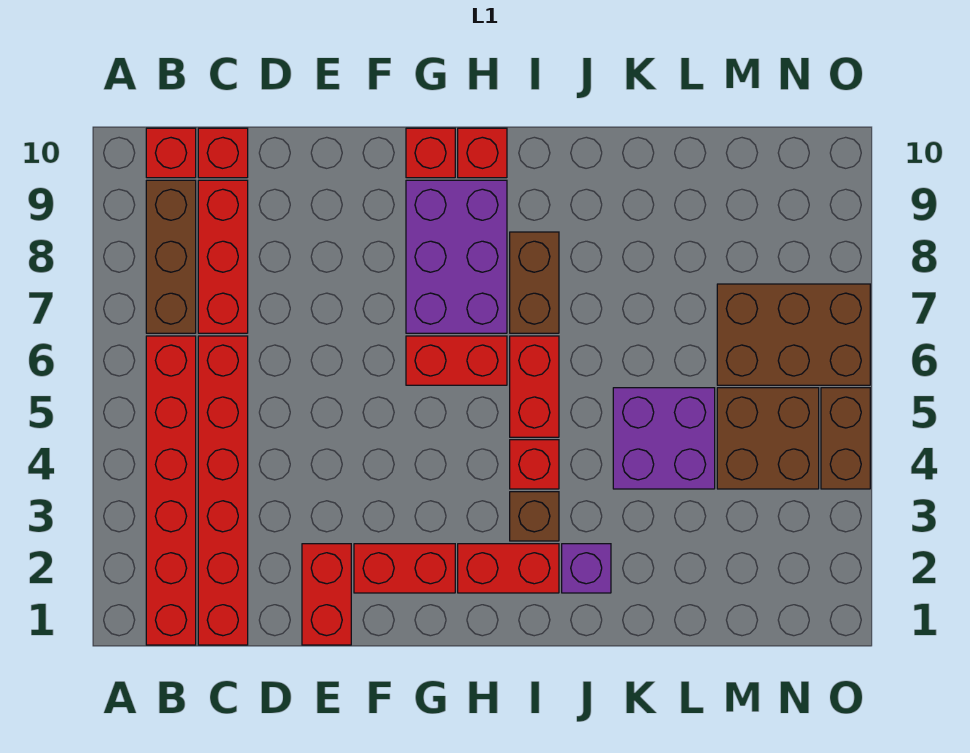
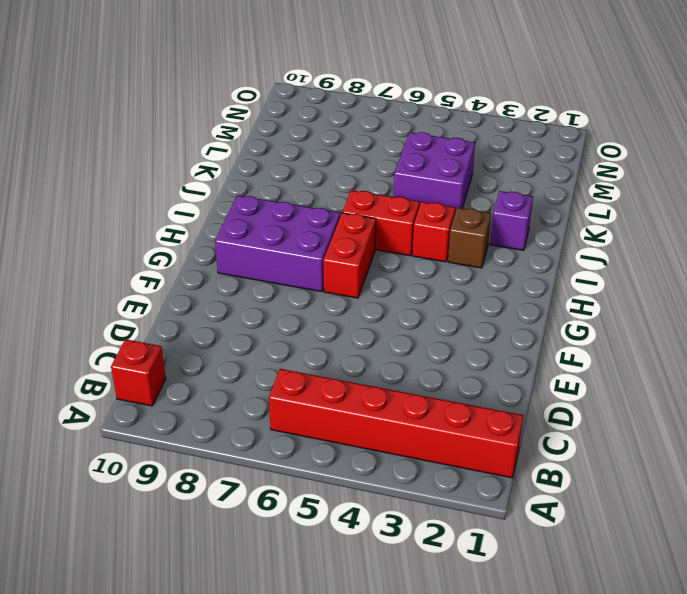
none -> brown brick B7:B9 level 1
none -> red brick C1:C6 level 1
none -> red brick C7:C9 level 1

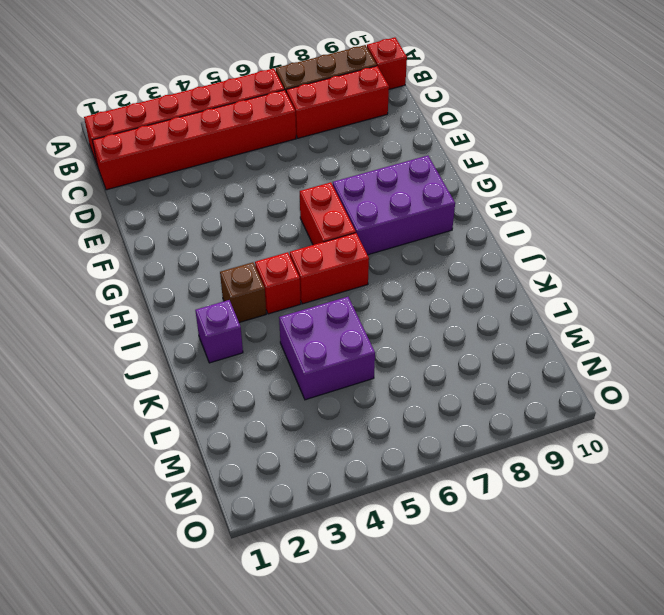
none -> red brick C10 level 1
none -> red brick E1:E2 level 1
none -> red brick F2:G2 level 1

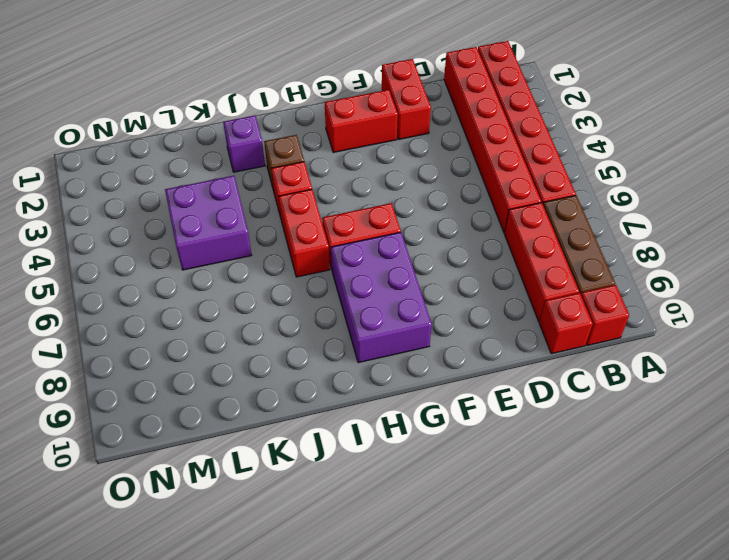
none -> red brick G10 level 1
none -> red brick H2:I2 level 1
none -> red brick H10 level 1

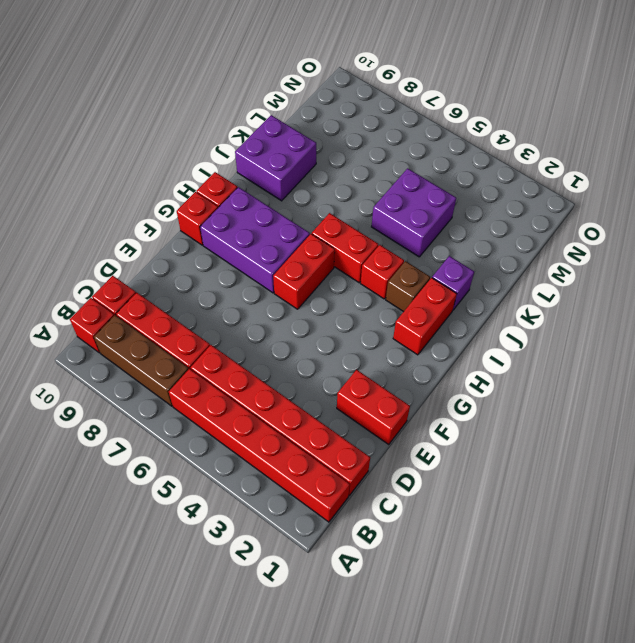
purple brick J9:K10 level 1 -> none
none -> red brick F2:G2 level 1
none -> brown brick I7:I8 level 1
none -> brown brick M4:N5 level 1

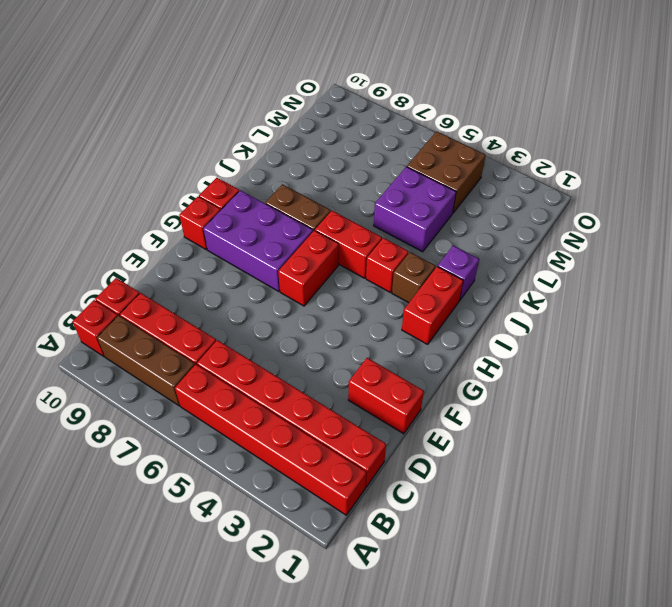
none -> red brick F2:G2 level 1
none -> brown brick M6:O7 level 1
none -> brown brick O4:O5 level 1

